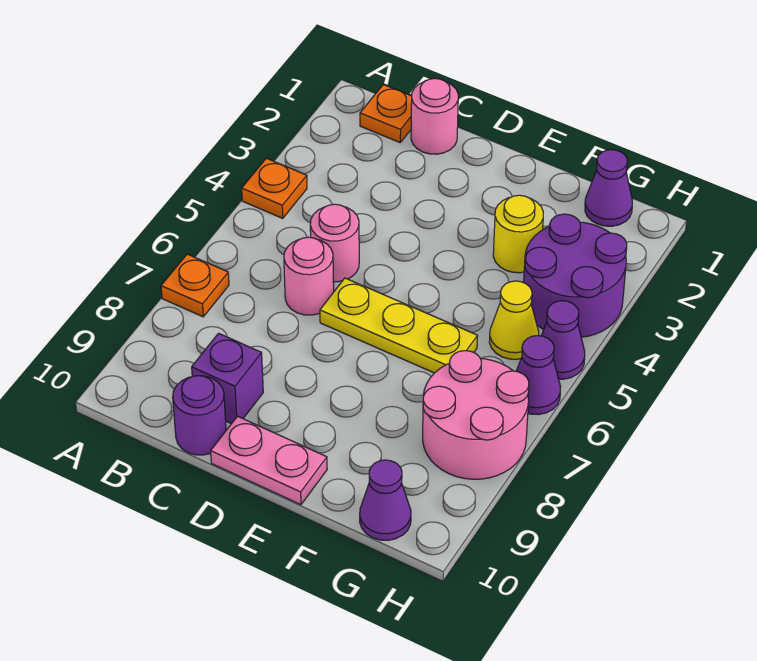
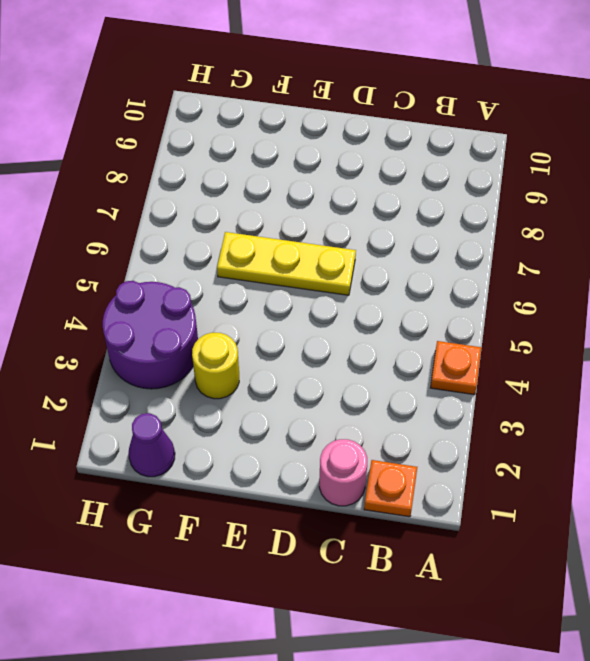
none -> orange plate A7 level 1
none -> pink round brick C5 level 1
none -> pink round brick C6 level 1

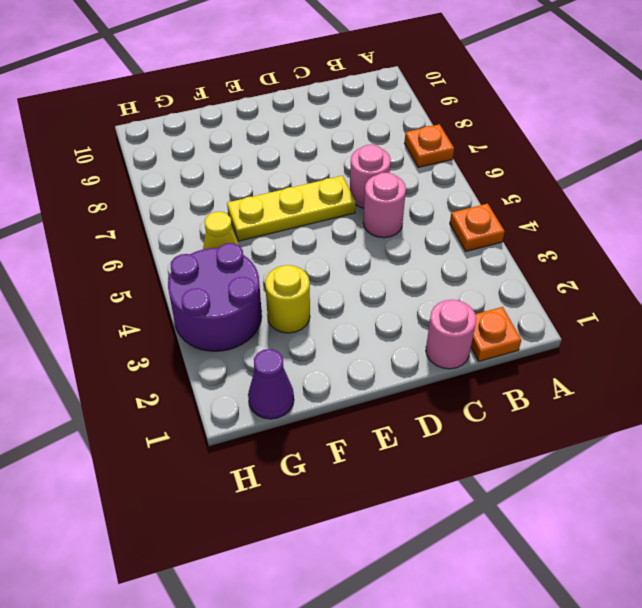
none -> purple brick C9 level 1
none -> purple round brick C10 level 1
none -> pink plate D10:E10 level 1

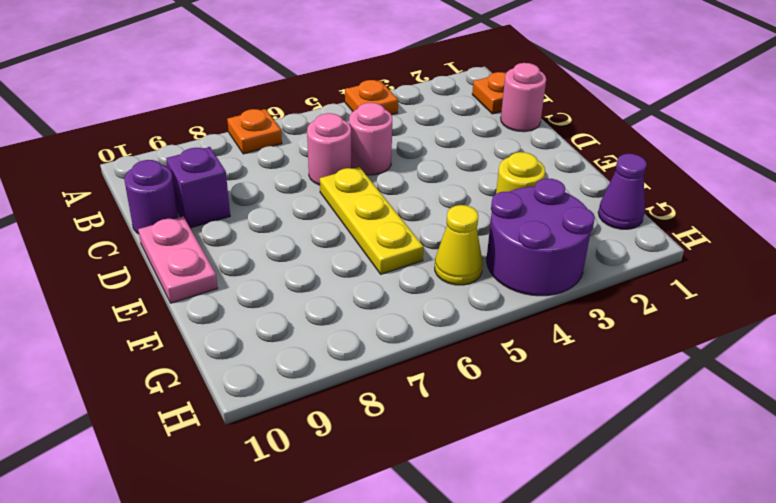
none -> pink round brick G7:H8 level 1
none -> purple cone G10 level 1
none -> purple cone H5 level 1

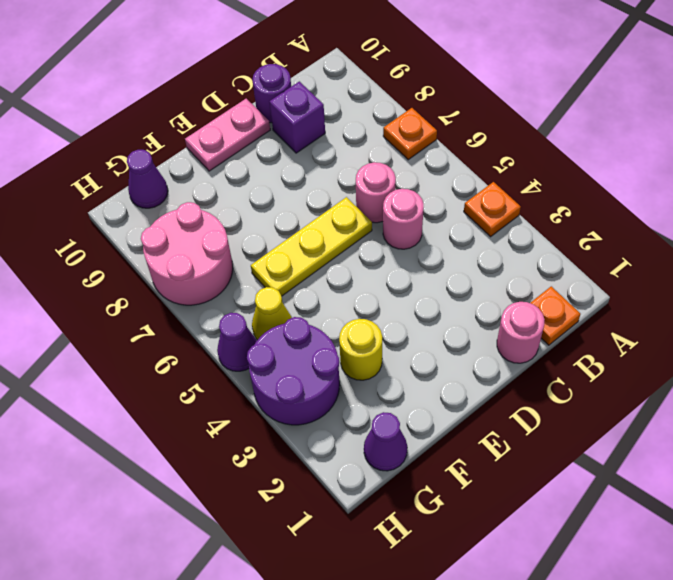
none -> purple cone H6 level 1

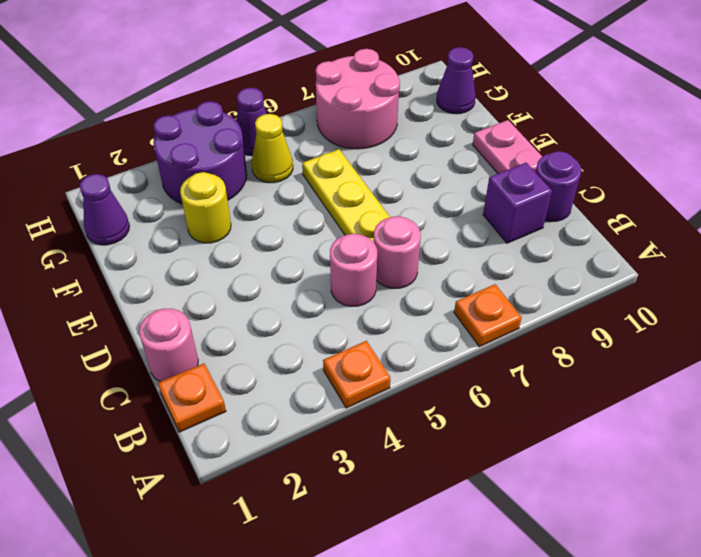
none -> purple cone H6 level 1

